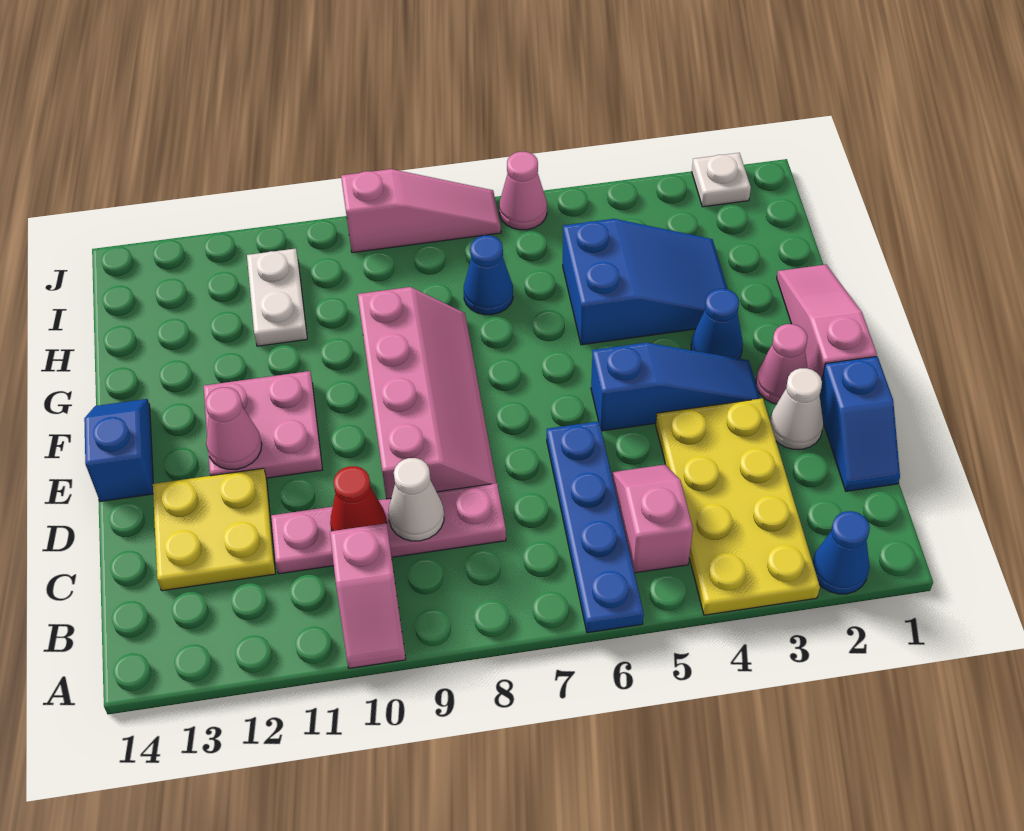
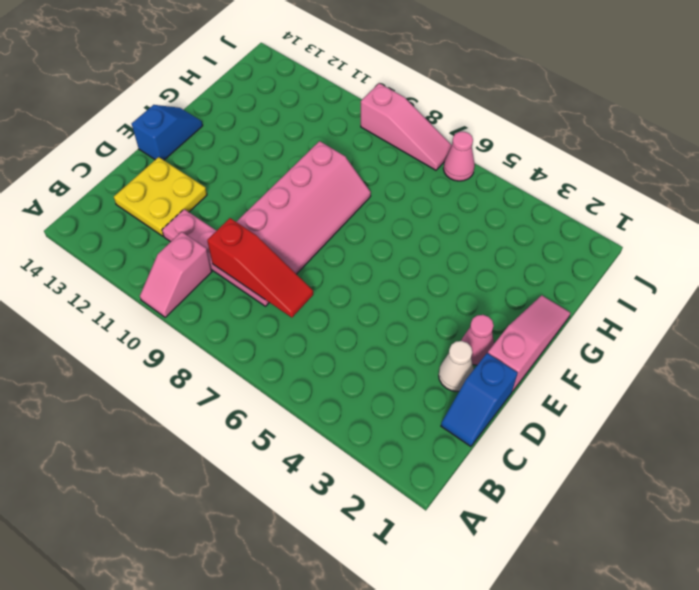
red slope C7:C9 level 2 top 9 -> white cone C9 level 2
none -> blue cone A2 level 1
none -> yellow plate A3:D4 level 1
none -> blue plate A6:D6 level 1

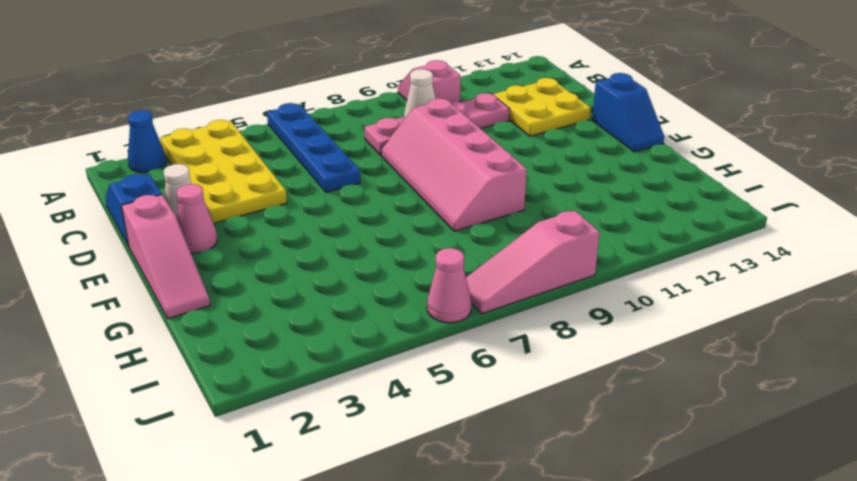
none -> pink slope B5:C5 level 1 top B
none -> blue slope E3:E5 level 1 top 5
none -> pink plate E11:F12 level 1

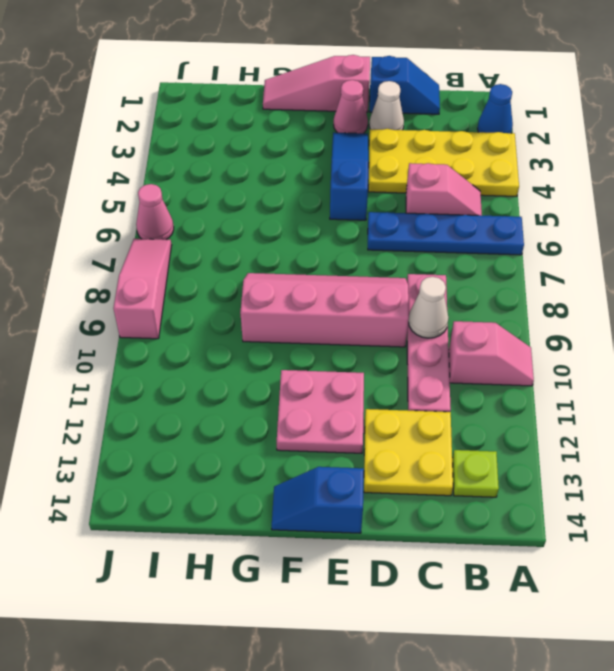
pink slope B5:C5 level 1 top C -> pink slope B5:C5 level 1 top B
lime plate B13 level 1 -> none
none -> blue cone F3 level 1
none -> blue slope G3:H5 level 1 top 5
none -> blue cone H7 level 1

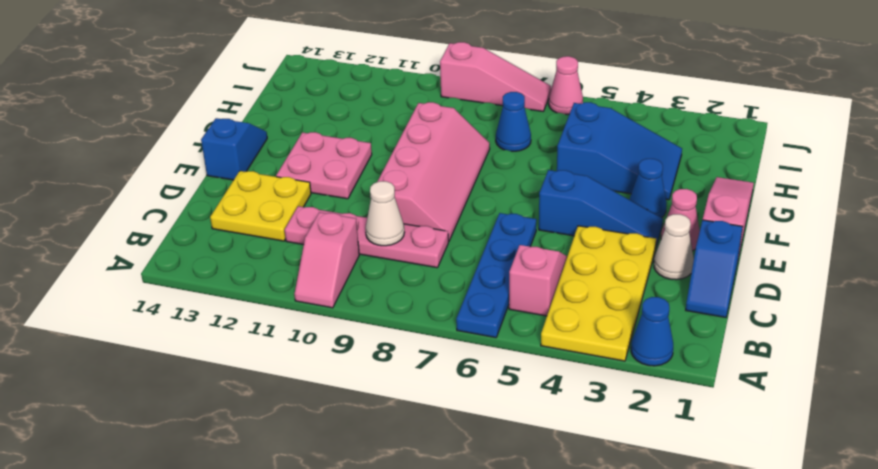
none -> white plate H11:I11 level 1
none -> white plate J2 level 1
none -> red cone C10 level 2

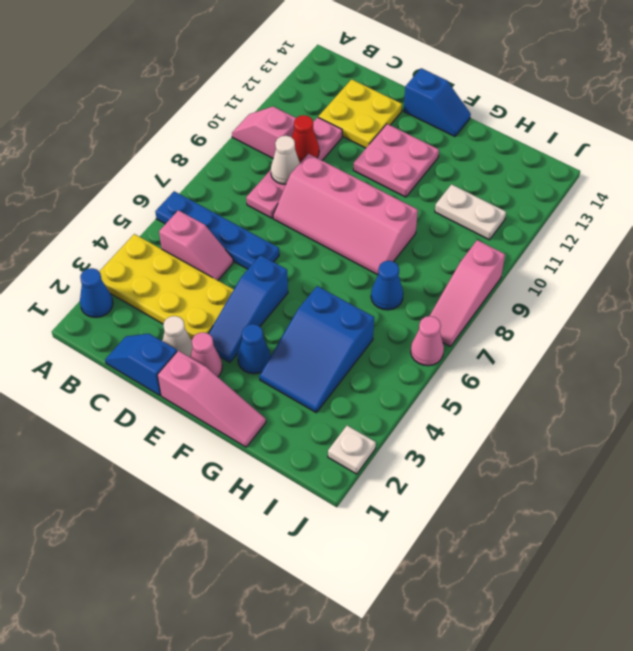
none -> pink cone E12 level 2

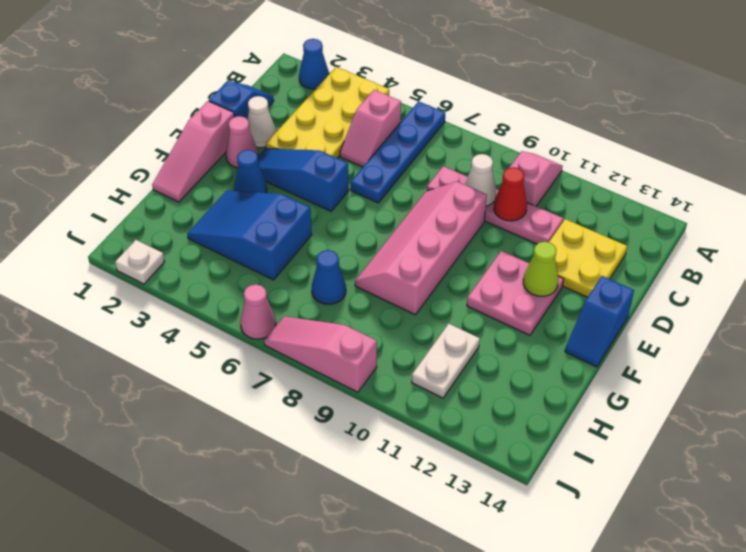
lime cone E12 level 2 -> pink cone E12 level 2

